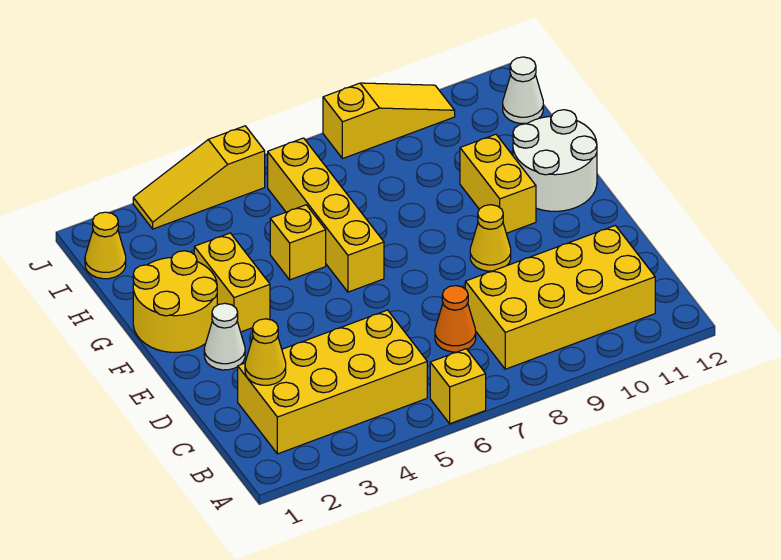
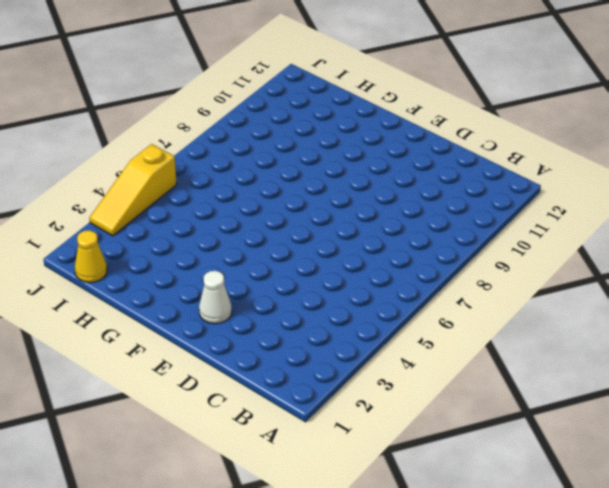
none -> yellow brick A6 level 1
none -> yellow brick B2:C5 level 1
none -> yellow brick B8:C11 level 1

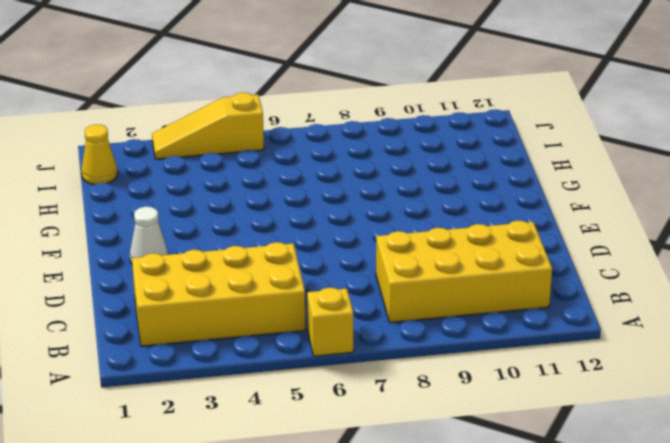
none -> orange cone C7 level 1
none -> yellow cone E9 level 1
none -> yellow round brick F1:G2 level 1

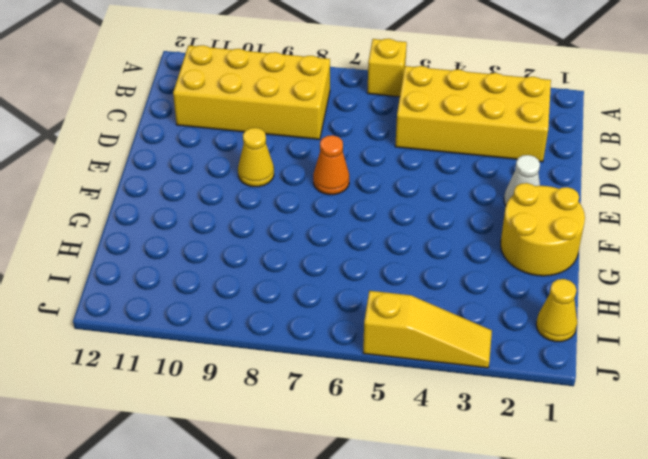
orange cone E7 level 1 -> orange cone C7 level 1
none -> yellow brick F3:G3 level 1
none -> yellow brick F6:I6 level 1
none -> yellow brick F10:G10 level 1

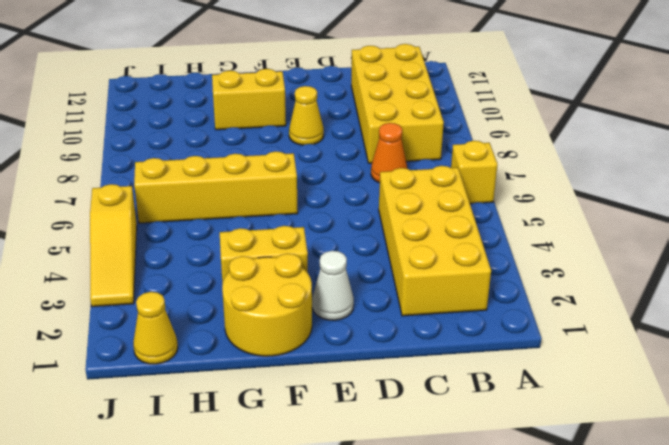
none -> white round brick F11:G12 level 1
none -> yellow brick G5 level 1
none -> white cone I12 level 1

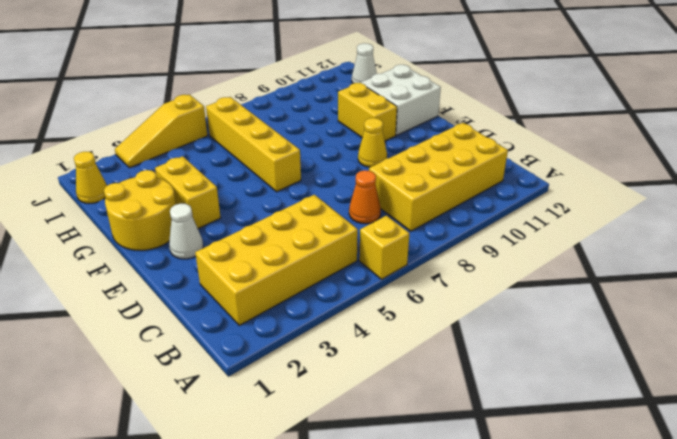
white brick F11:G12 level 1 -> white round brick F11:G12 level 1
none -> yellow brick G5 level 1
none -> yellow slope J8:J10 level 1 top 8
none -> yellow cone C2 level 2

